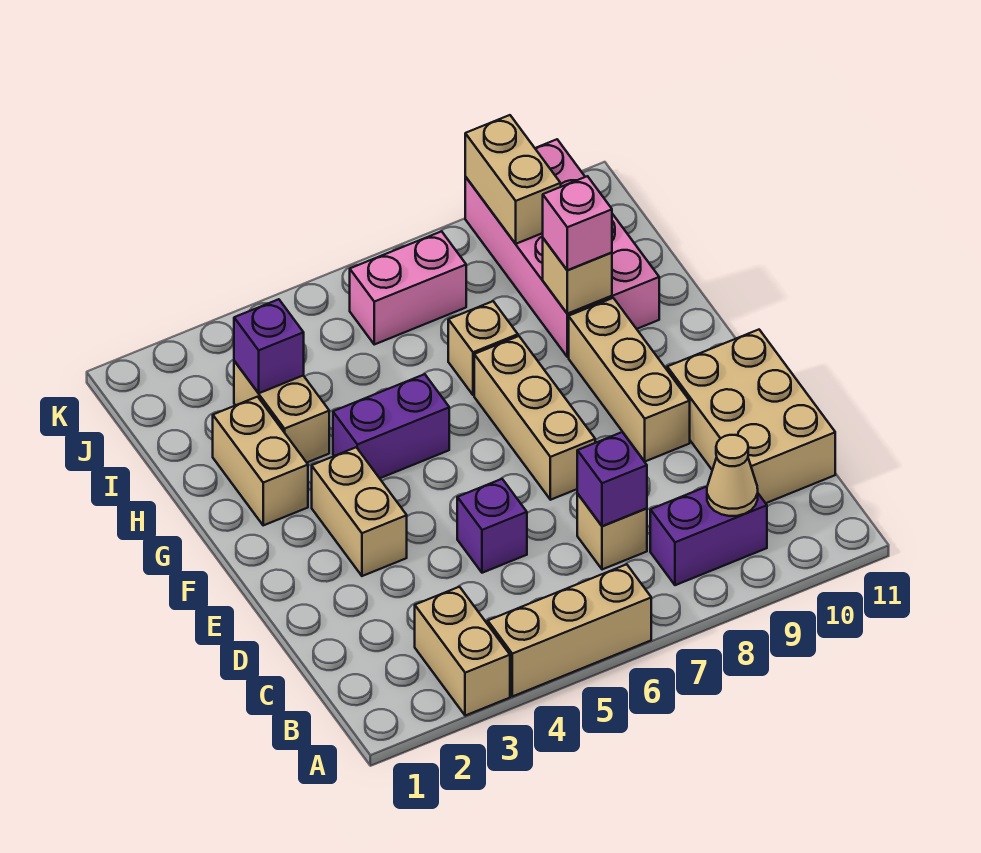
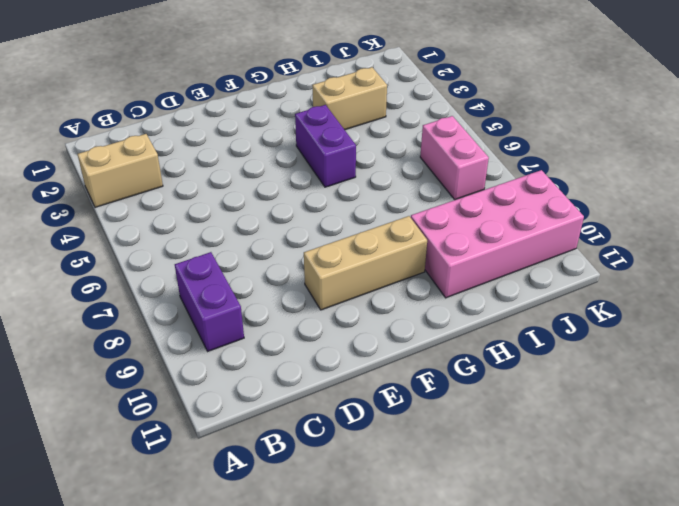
none -> tan brick A4:A6 level 1
none -> tan brick C7 level 1
none -> tan brick C10:E11 level 1

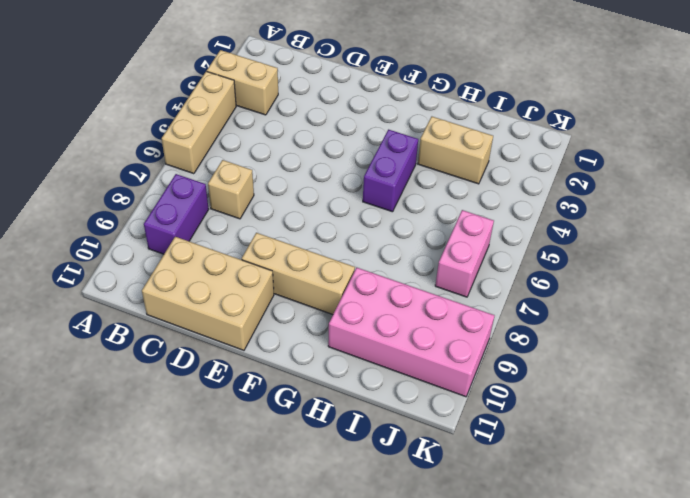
none -> purple brick D5 level 1
none -> tan brick E3:F3 level 1
none -> tan brick E7:G7 level 1

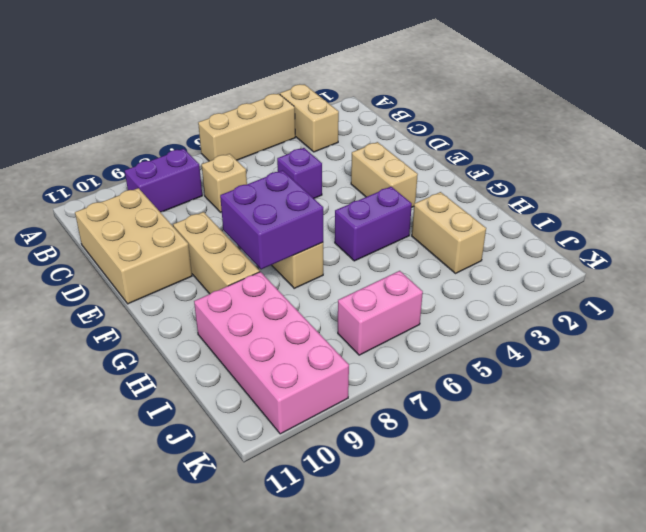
purple brick F7:G8 level 2 -> none
none -> tan brick G2:H2 level 1
none -> tan brick H7 level 1
none -> tan cone B9 level 2

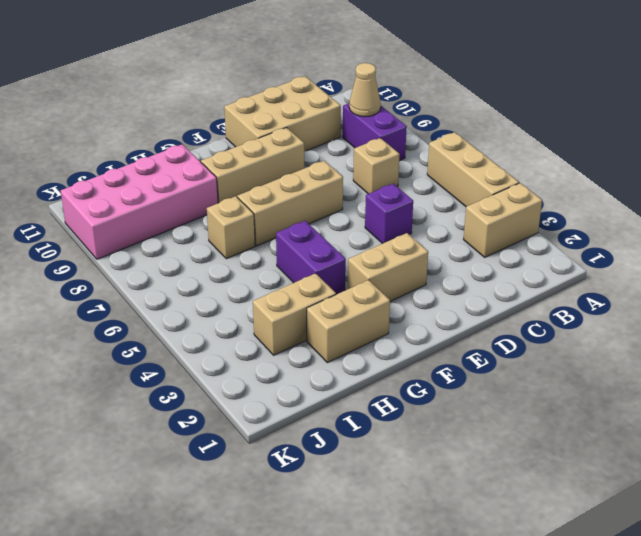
none -> pink brick J6:J7 level 1
none -> purple brick C7 level 2
none -> tan brick H9 level 2

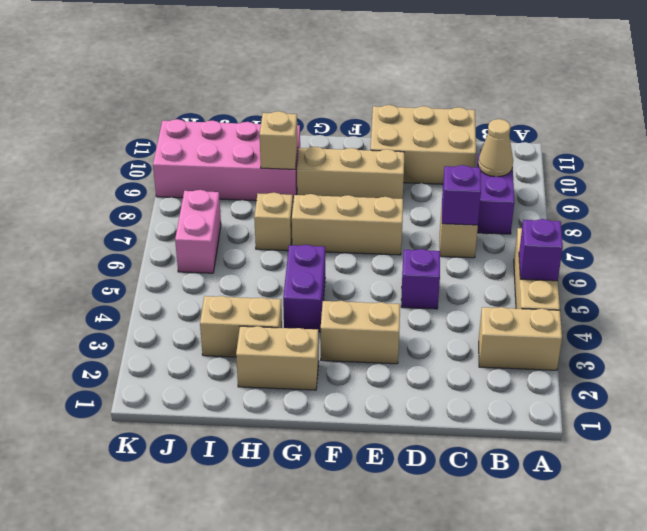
purple brick A5 level 2 -> purple brick I3 level 2
none -> tan brick J9:K9 level 2
none -> pink brick H9 level 3

